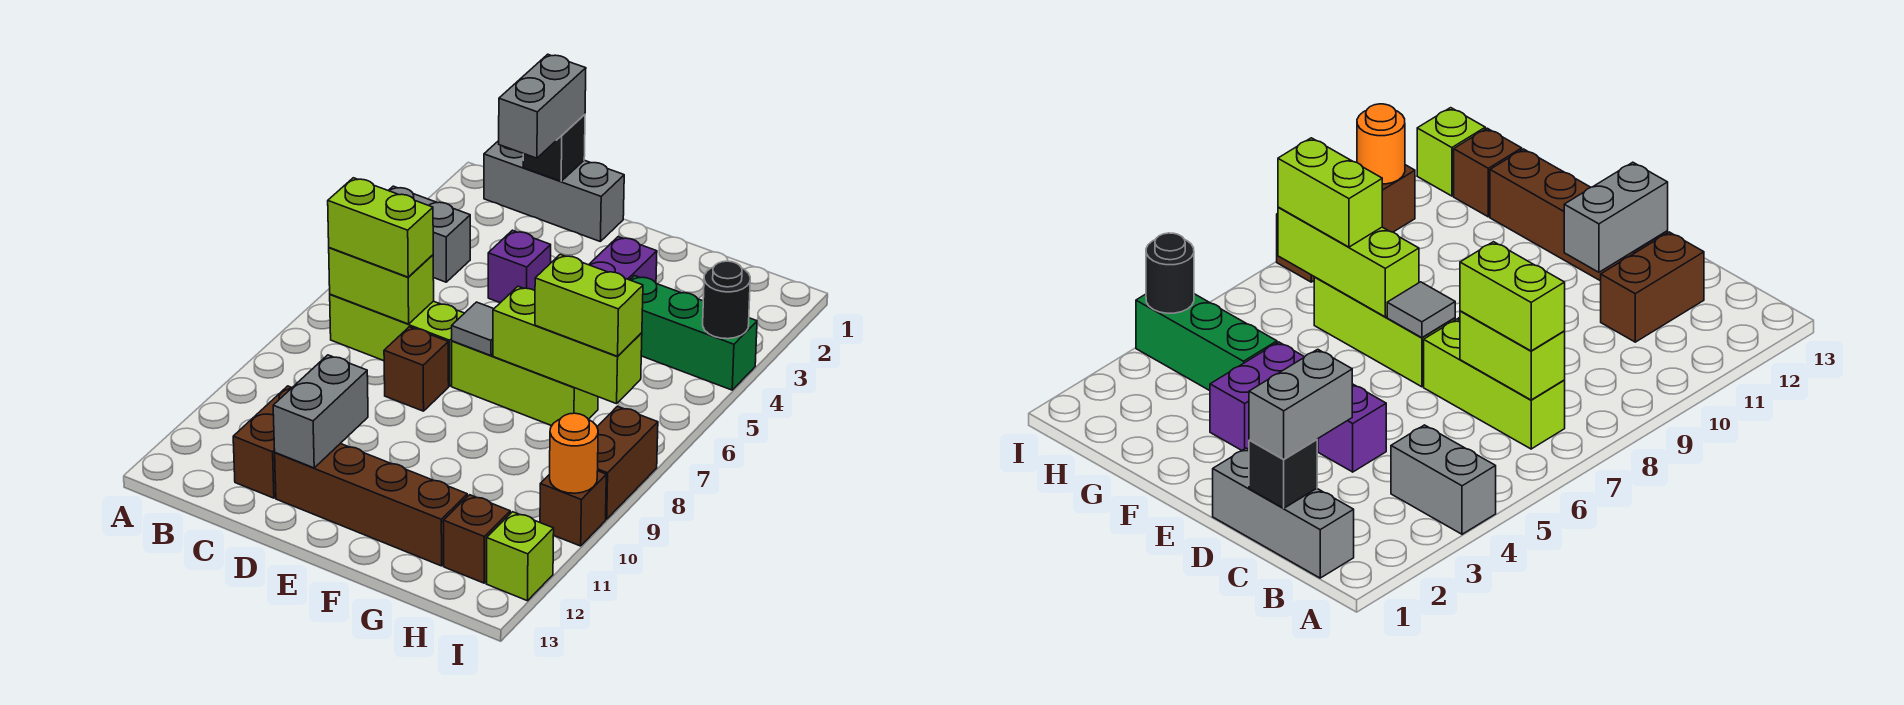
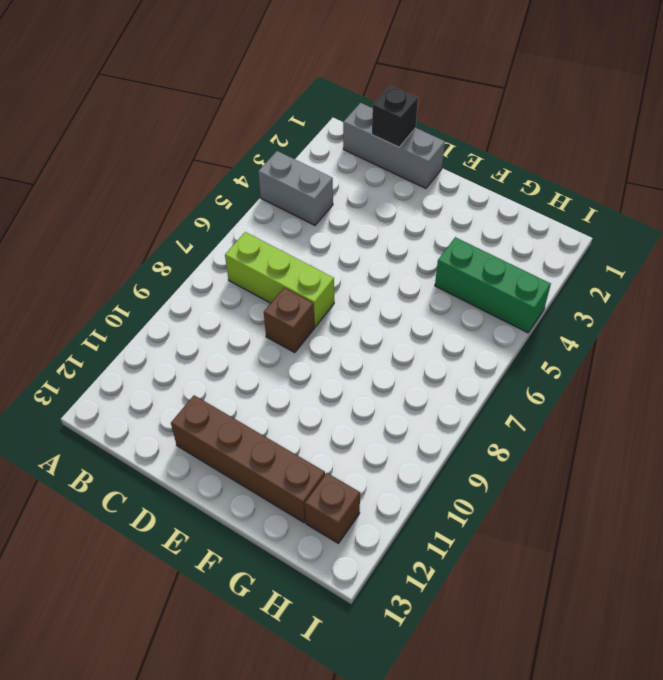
none -> brown brick C11:C12 level 1
none -> purple brick D4 level 1
none -> lime brick E7:G7 level 1

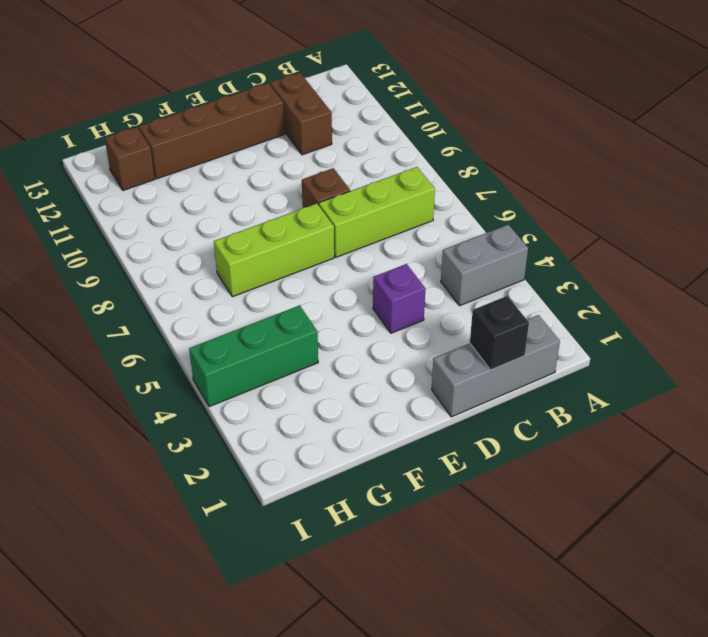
none -> purple brick F3:F4 level 1
none -> brown brick I8:I9 level 1
none -> brown brick I10 level 1

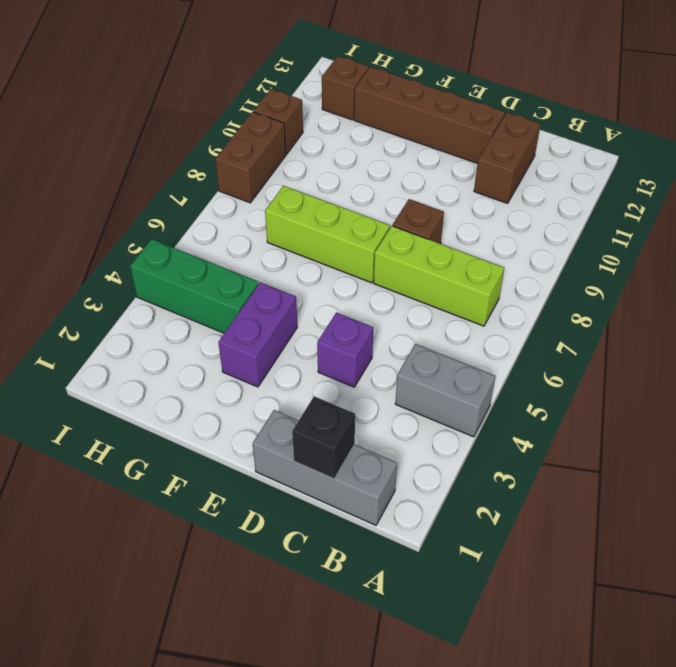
none -> lime brick I12 level 1
none -> lime brick B7:C7 level 2
none -> grey brick D11:D12 level 2

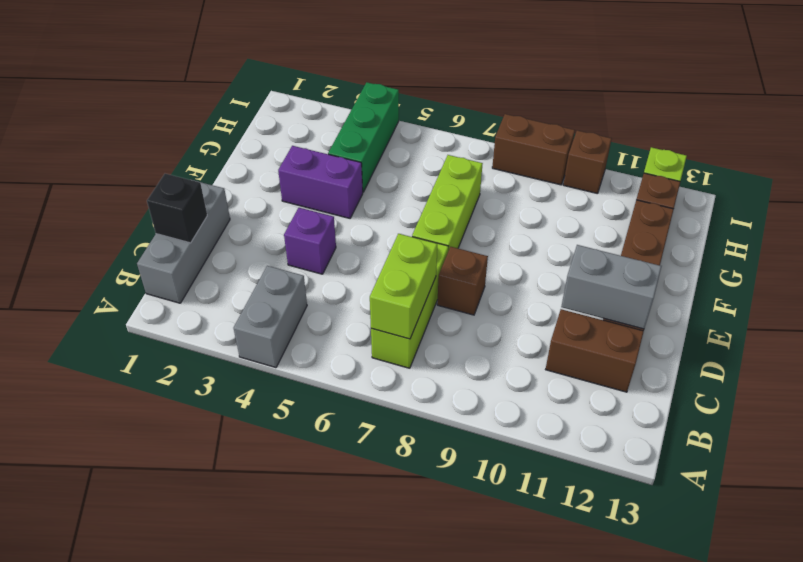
none -> grey tile E7 level 2
none -> lime brick F7:H7 level 2
none -> black round brick I4 level 2

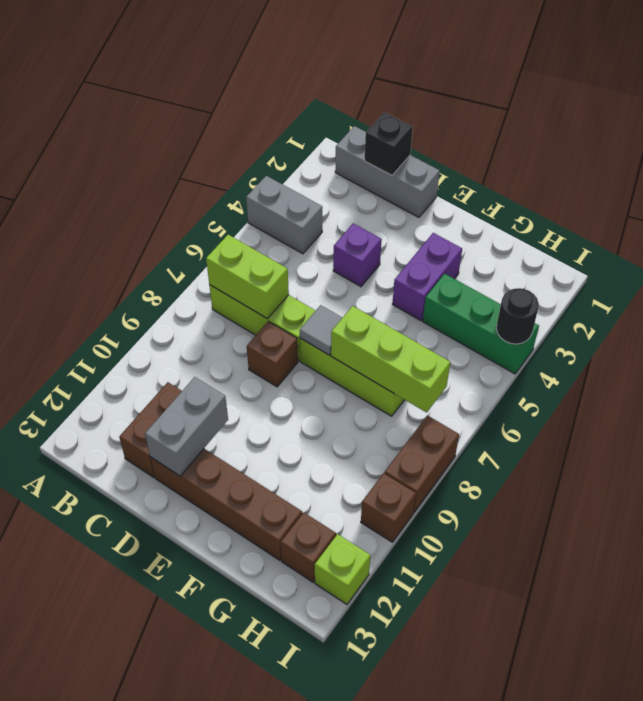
none -> orange round brick I10 level 2
none -> lime brick B7:C7 level 3
none -> grey brick C1:C2 level 3

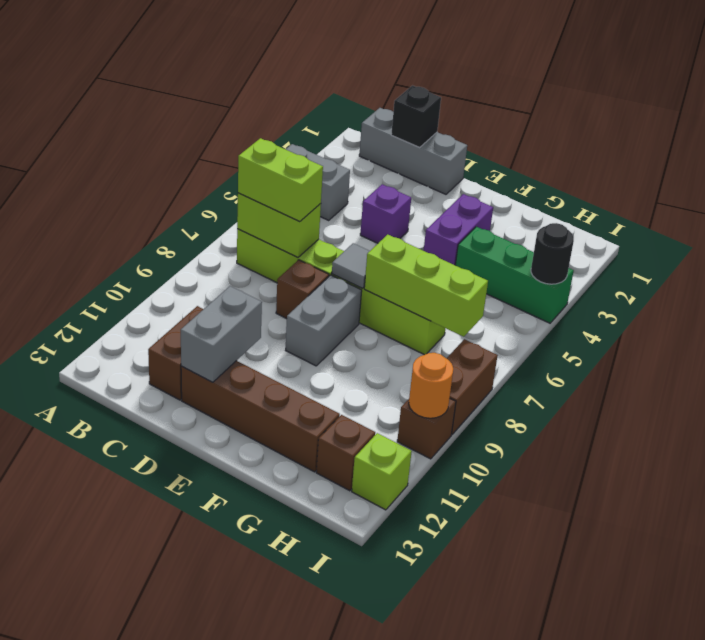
grey brick E8:E9 level 1 -> grey brick C1:C2 level 3
none -> lime brick G7:H7 level 3

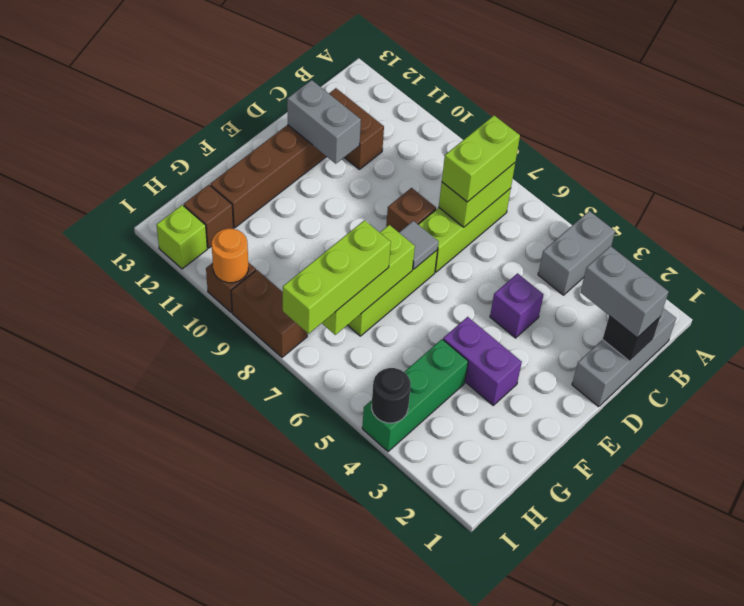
lime brick G7:I7 level 3 -> lime brick G7:H7 level 3

